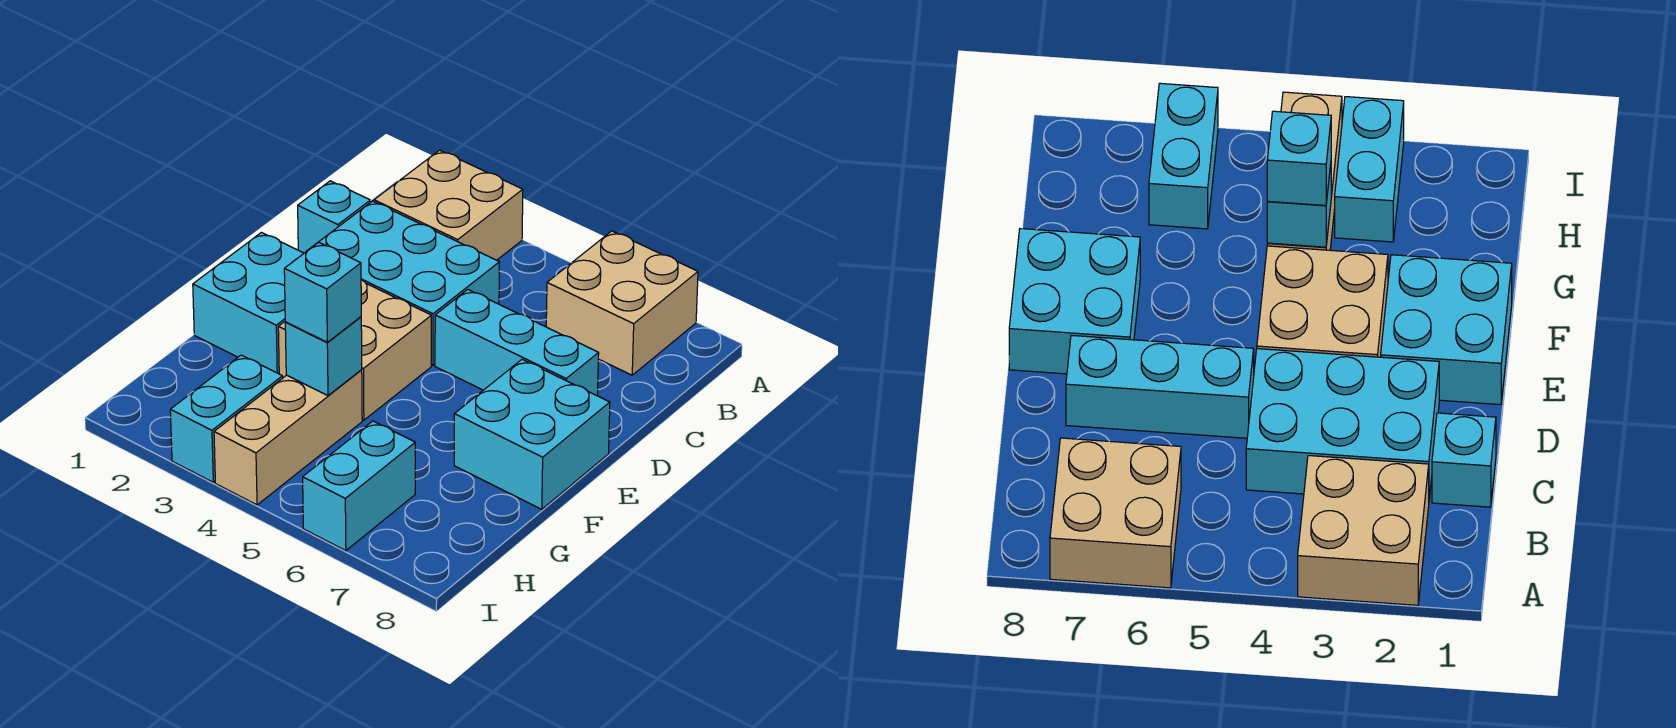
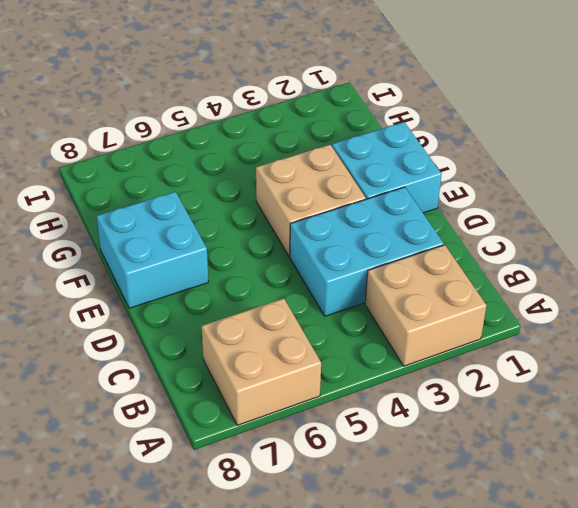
none -> cyan brick C1 level 1
none -> cyan brick D5:D7 level 1
none -> tan brick G4:I4 level 1

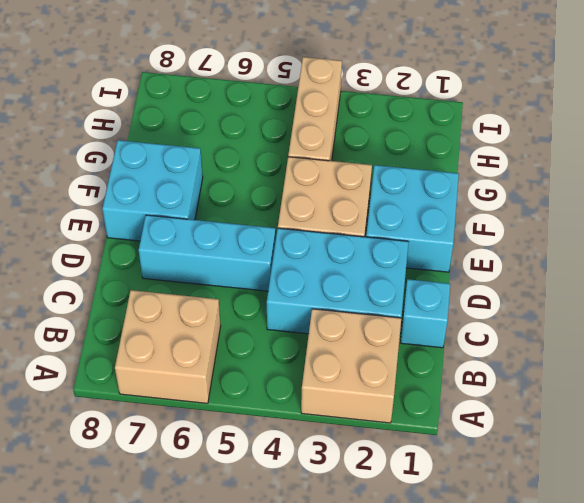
none -> cyan brick H3:I3 level 1
none -> cyan brick H6:I6 level 1
none -> cyan brick G4 level 2

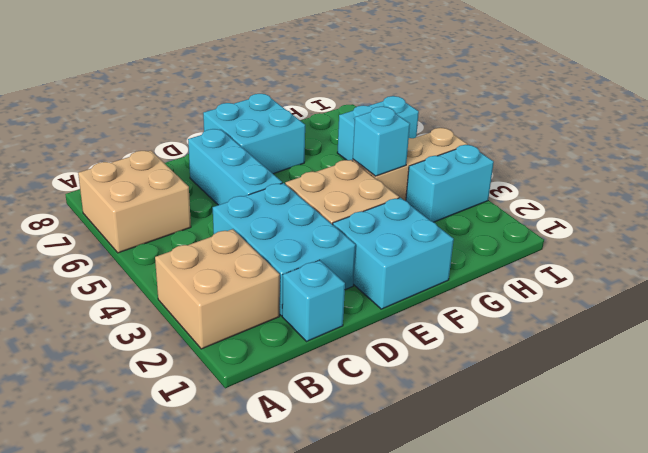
none -> cyan brick G4 level 3

